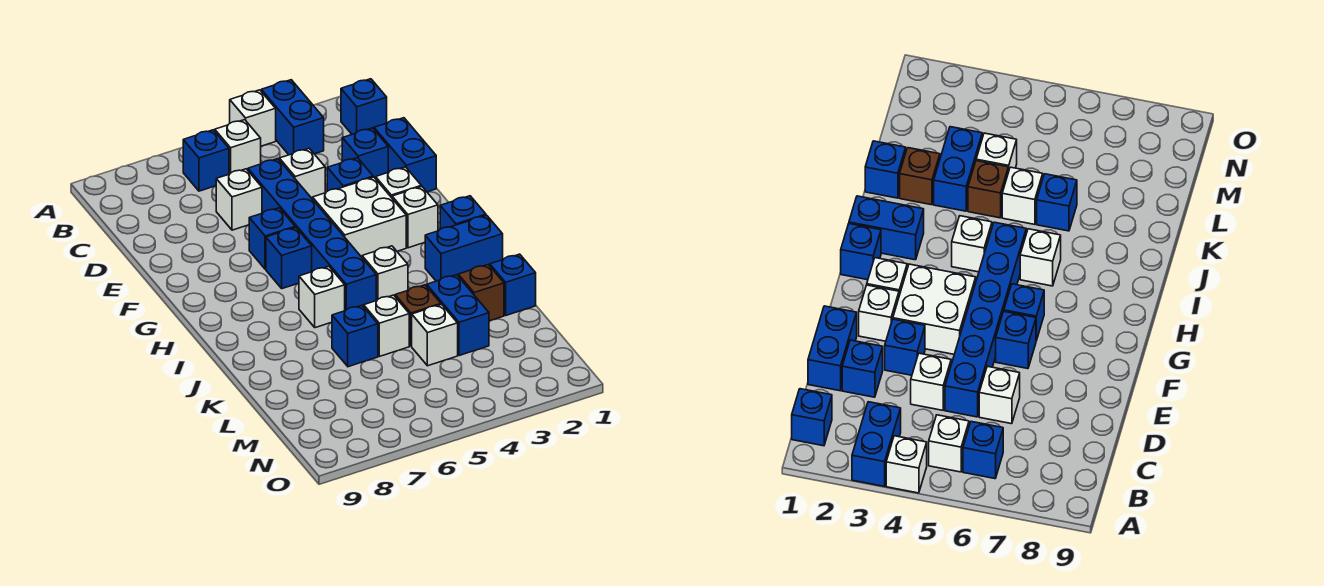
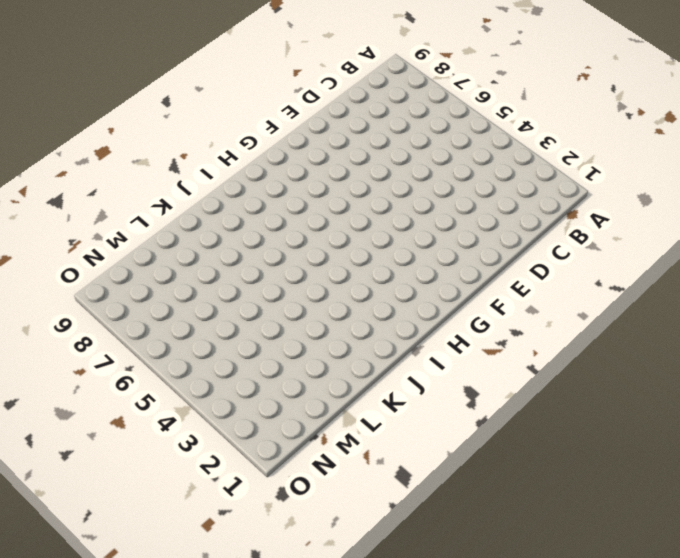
none -> blue brick A3:B3 level 1
none -> white brick A4 level 1
none -> blue brick B1 level 1

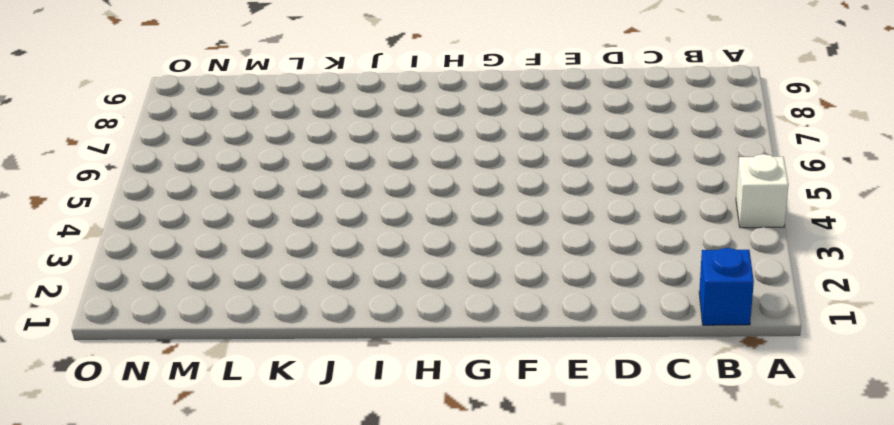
none -> blue brick A3:B3 level 1
none -> white brick B5 level 1
none -> blue brick B6 level 1

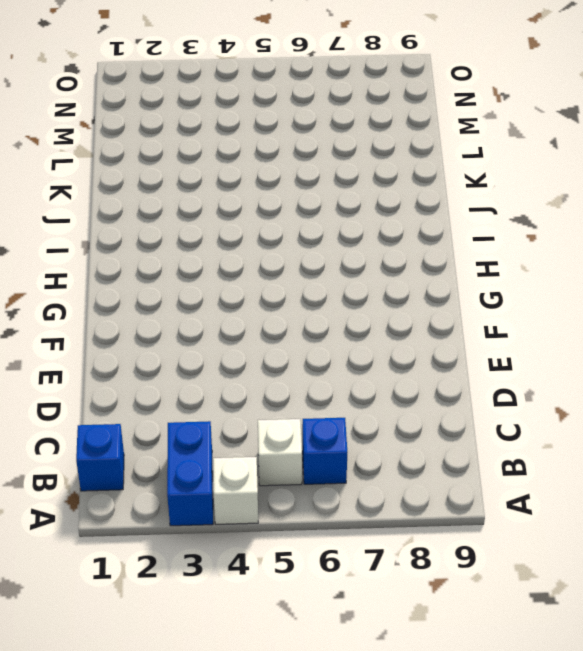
none -> blue brick D1:E1 level 1
none -> blue brick D2 level 1
none -> white brick D4 level 1

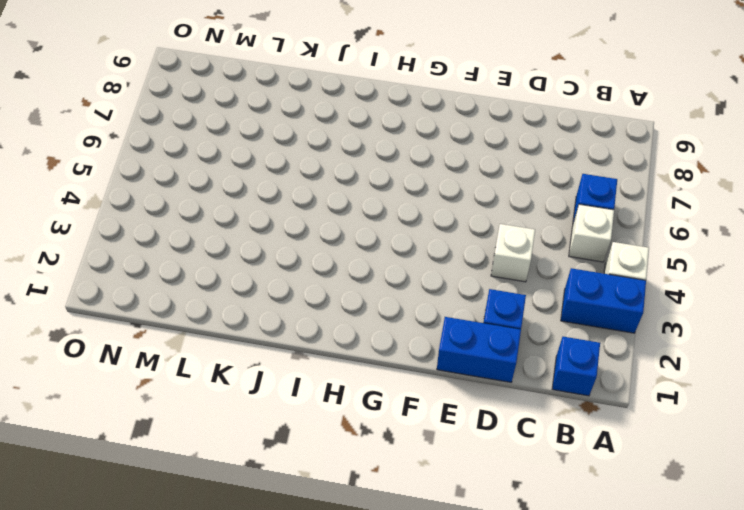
none -> blue brick D5:I5 level 1
none -> white brick D6 level 1
none -> blue brick E3 level 1

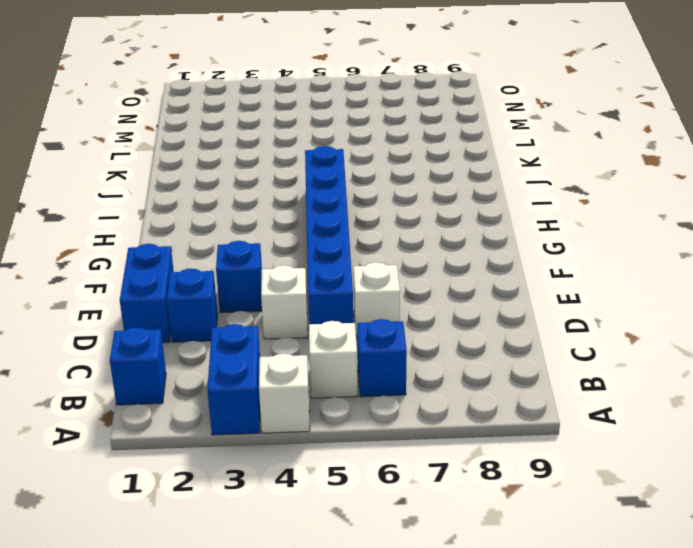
none -> white brick F2 level 1
none -> white brick F3:G4 level 1
none -> blue brick F6 level 1

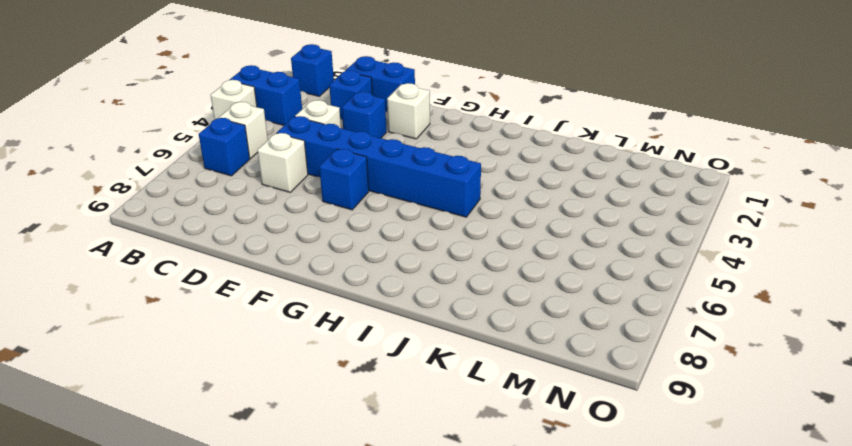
none -> white brick F3:G4 level 1
none -> white brick G2 level 1
none -> blue brick G6 level 1

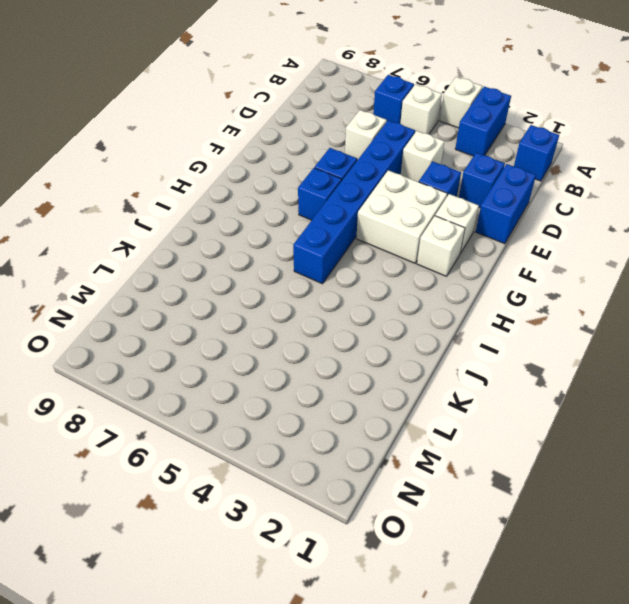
none -> blue brick H1 level 1
none -> blue brick I1:I2 level 1
none -> white brick I4 level 1

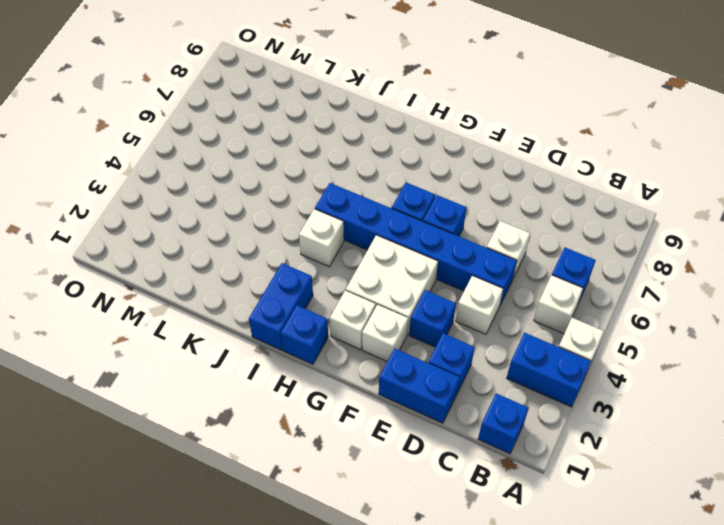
none -> white brick I6 level 1
none -> blue brick K1 level 1
none -> brown brick K2 level 1

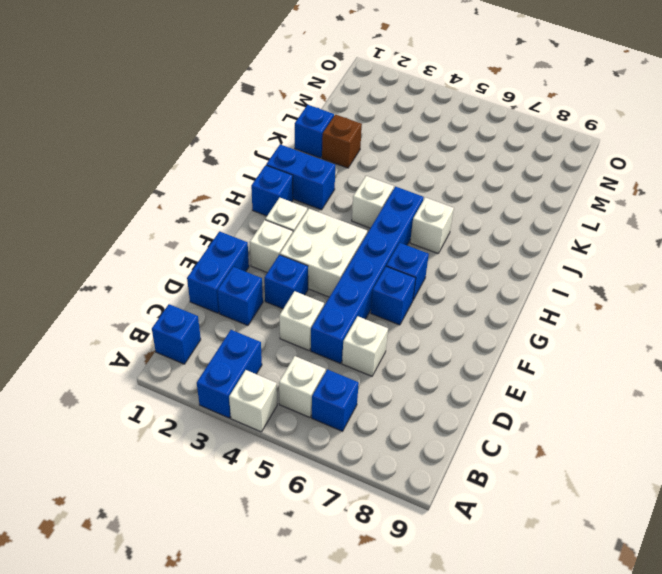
none -> blue brick K3:L3 level 1
none -> brown brick K4 level 1
none -> white brick K5 level 1

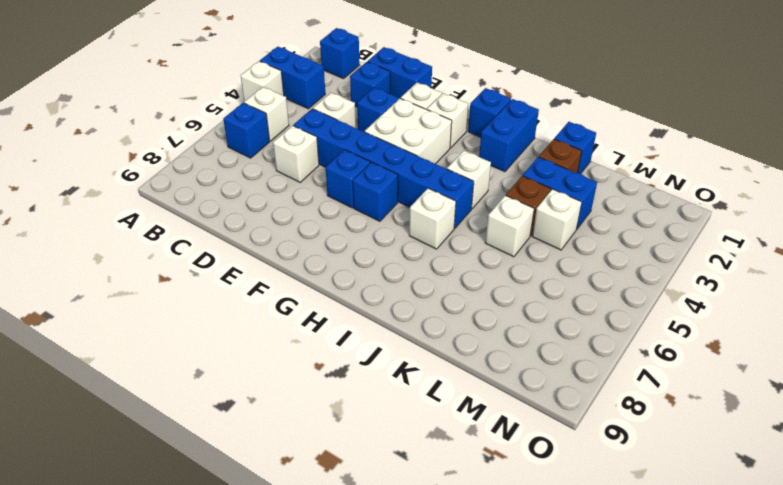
none -> blue brick K6 level 1

